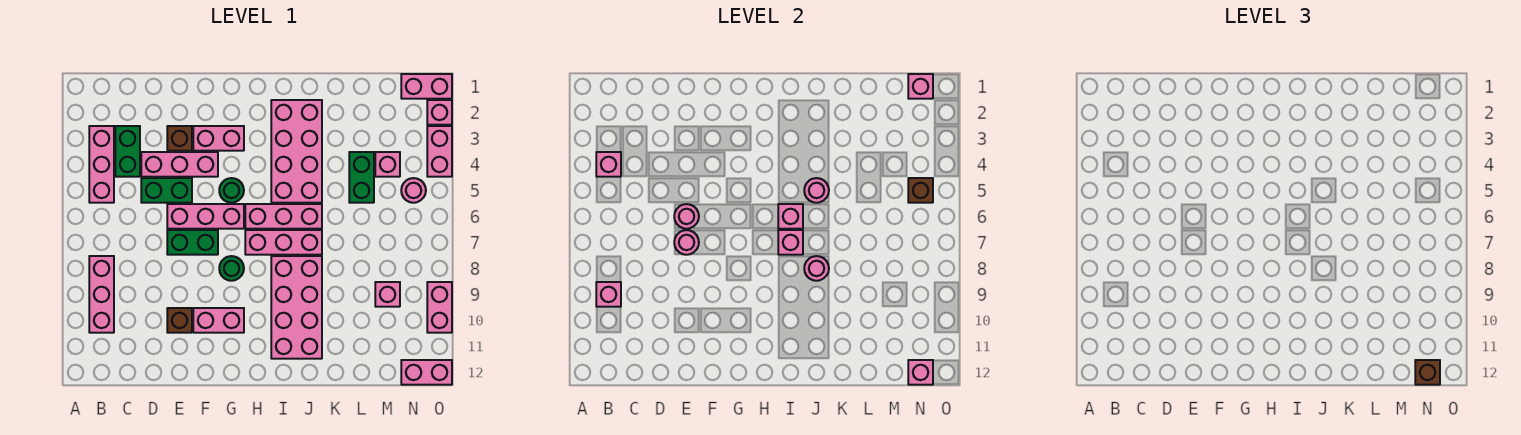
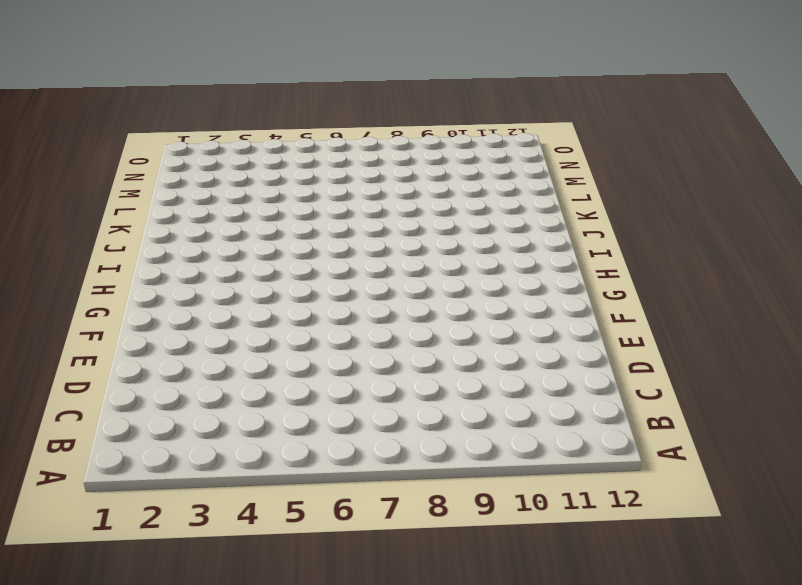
none -> pink brick B3:B5 level 1
none -> pink brick B8:B10 level 1
none -> green brick C3:C4 level 1
none -> pink brick D4:F4 level 1

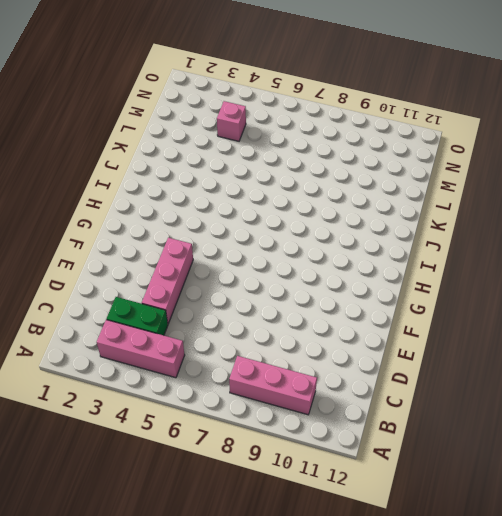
none -> green brick D5:E5 level 1
none -> brown brick E3 level 1
none -> pink brick E6:G6 level 1
none -> green brick E7:F7 level 1

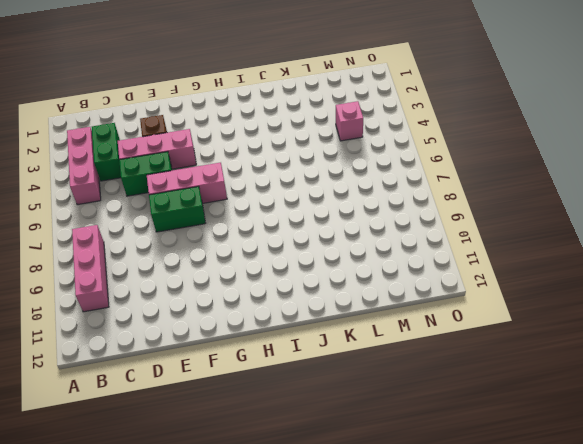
none -> brown brick E10 level 1
none -> pink brick F3:G3 level 1
none -> pink brick F10:G10 level 1
none -> green round brick G5 level 1

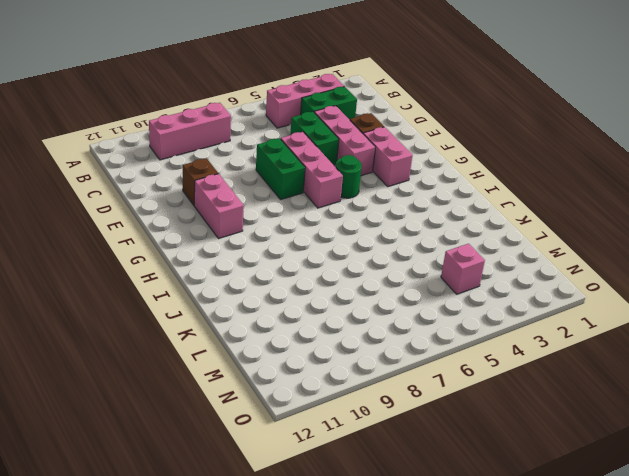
none -> green round brick G8 level 1
none -> pink brick H6:J6 level 1
none -> pink brick H7:J7 level 1
none -> pink brick I2:J5 level 1

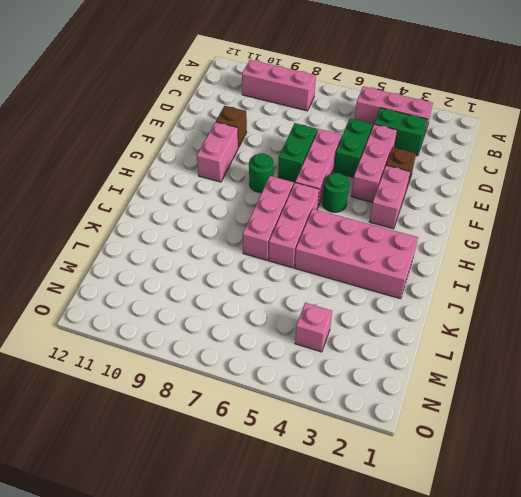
none -> pink brick I8:J11 level 1
none -> green brick L4:L5 level 1
none -> pink brick M9 level 1
none -> pink brick N1:O1 level 1

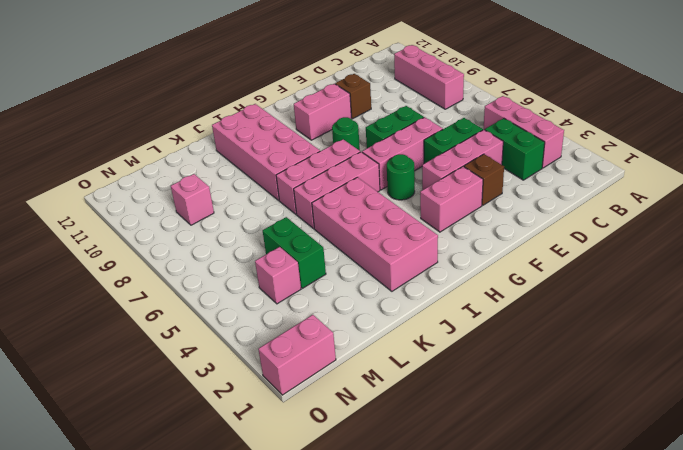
none -> pink round brick N5 level 1
none -> pink brick N12:O12 level 1
none -> pink brick O2 level 1
none -> pink brick O3:O4 level 1

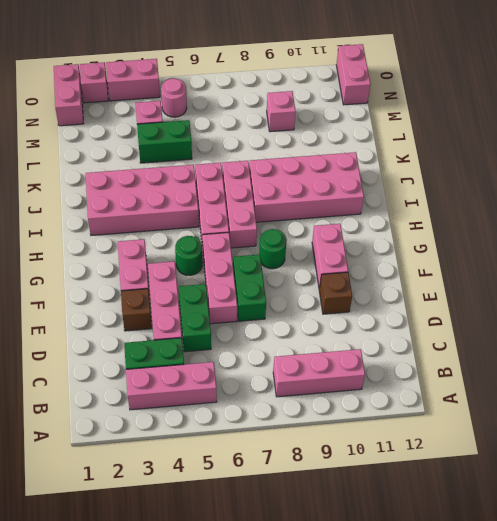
none -> pink brick O9:O10 level 1
none -> pink brick B4 level 2
none -> pink brick B9 level 2
none -> pink round brick E6 level 2

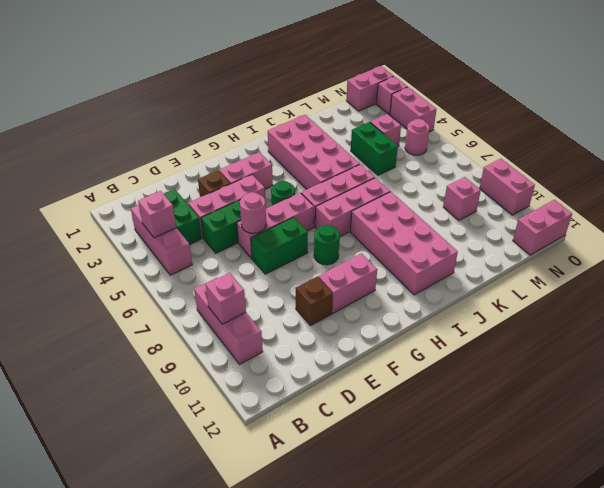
none -> pink round brick E7 level 2
none -> pink brick I6 level 2
none -> pink brick I7 level 2
none -> pink round brick J5 level 2

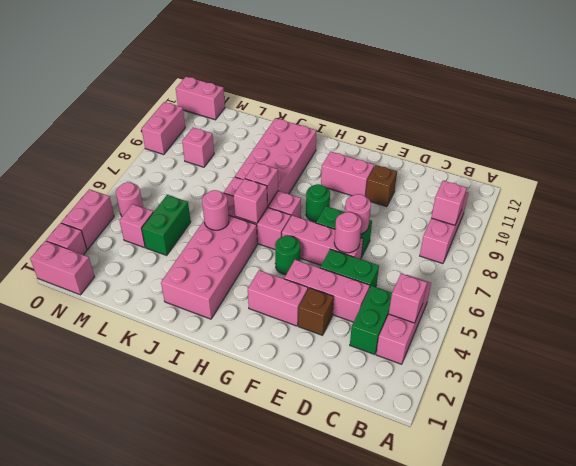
none -> pink round brick J8 level 2
none -> pink brick N1 level 2
none -> brown brick N5 level 2
none -> pink brick N12 level 2

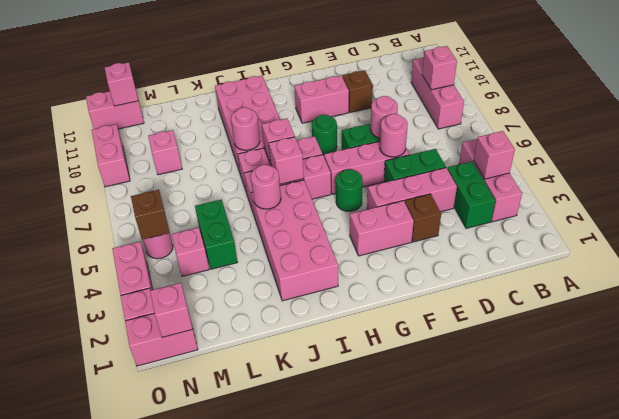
none -> brown brick N12 level 3

